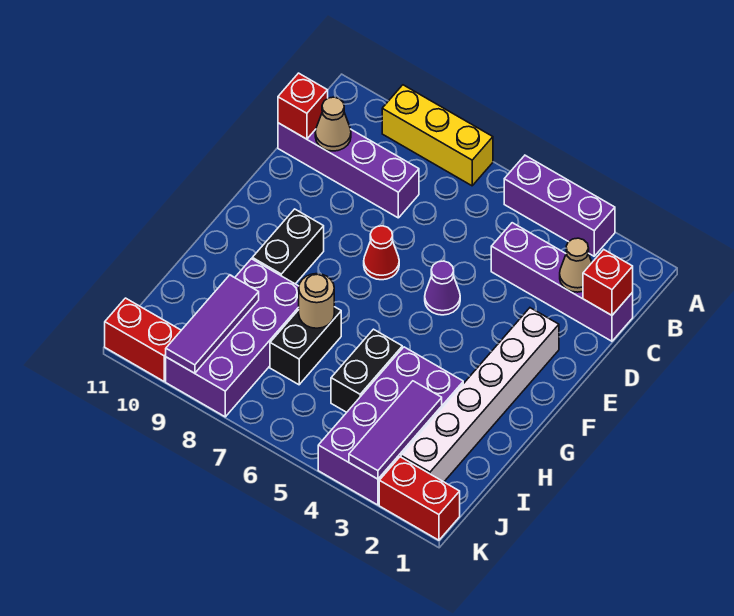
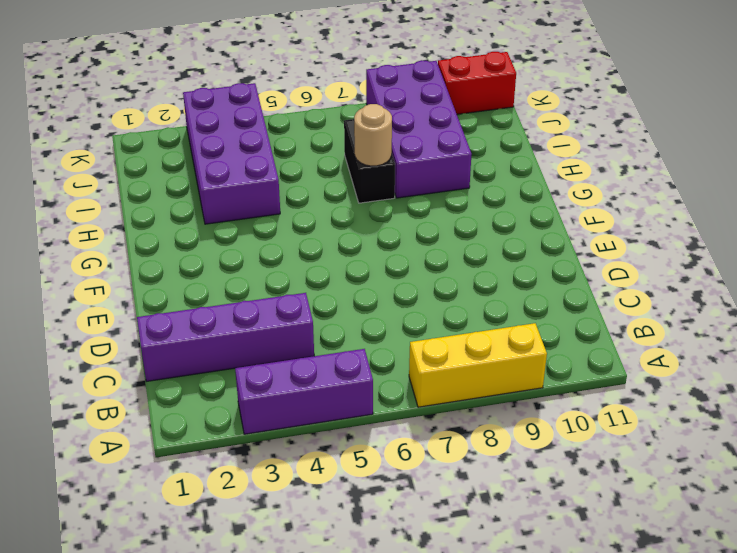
none -> purple brick C8:C11 level 1
none -> white brick E2:J2 level 1
none -> purple cone E5 level 1

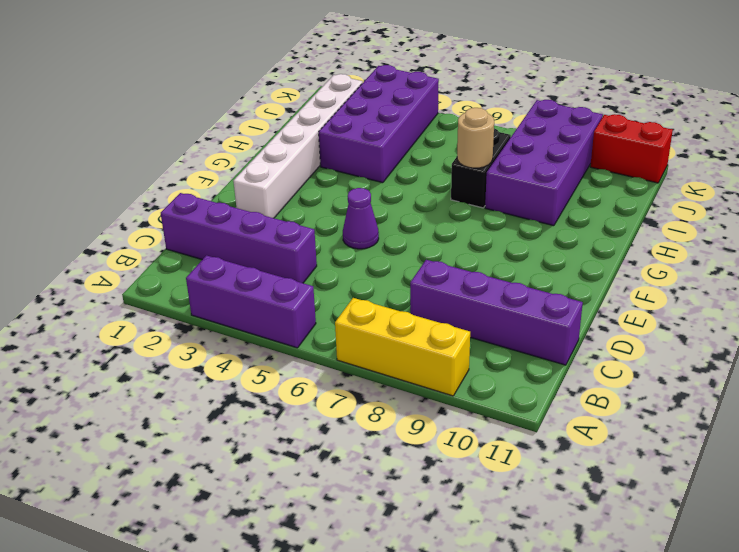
none -> red cone E7 level 1
none -> black brick F9:G9 level 1
none -> black brick H5:I5 level 1

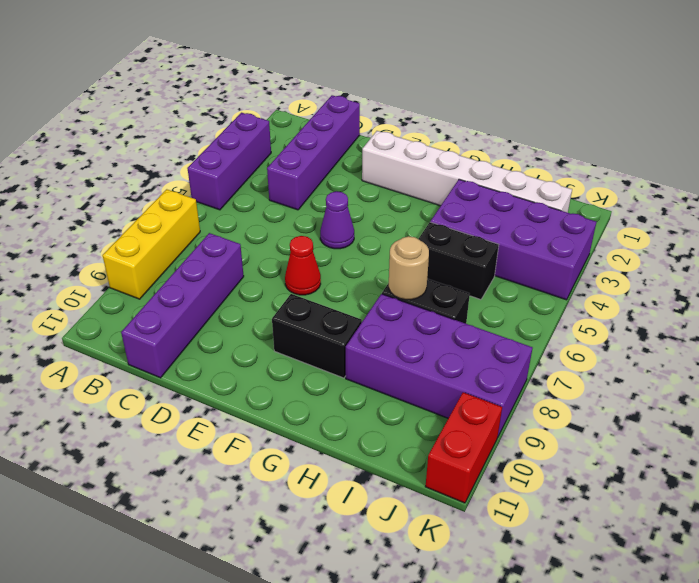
none -> red brick K1:K2 level 1
none -> red brick C1 level 2
none -> tan cone C2 level 2

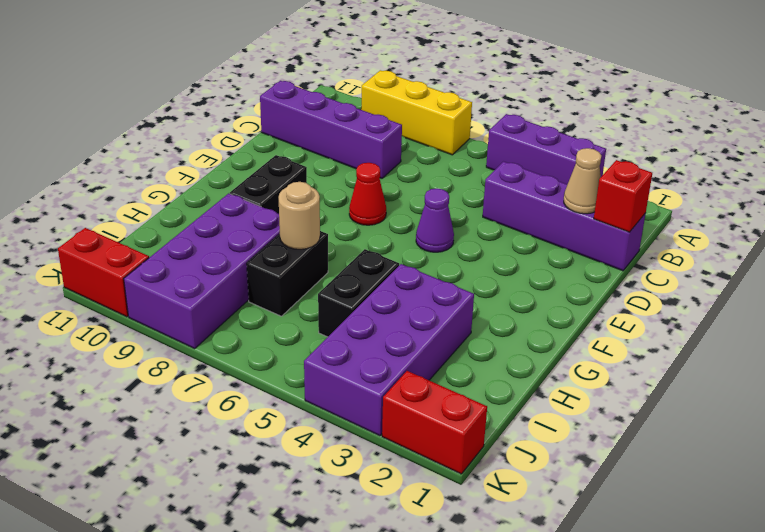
none -> white brick E2:J2 level 1
none -> tan cone C10 level 2
none -> red brick C11 level 2

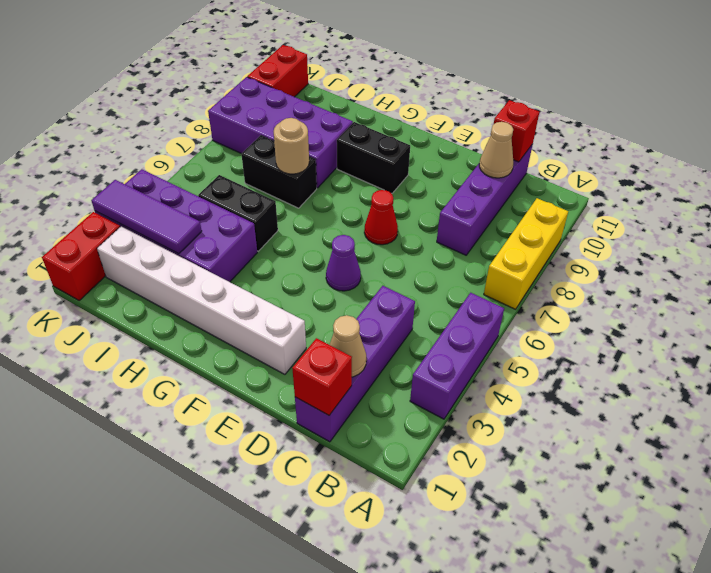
none -> purple tile I9:K9 level 2

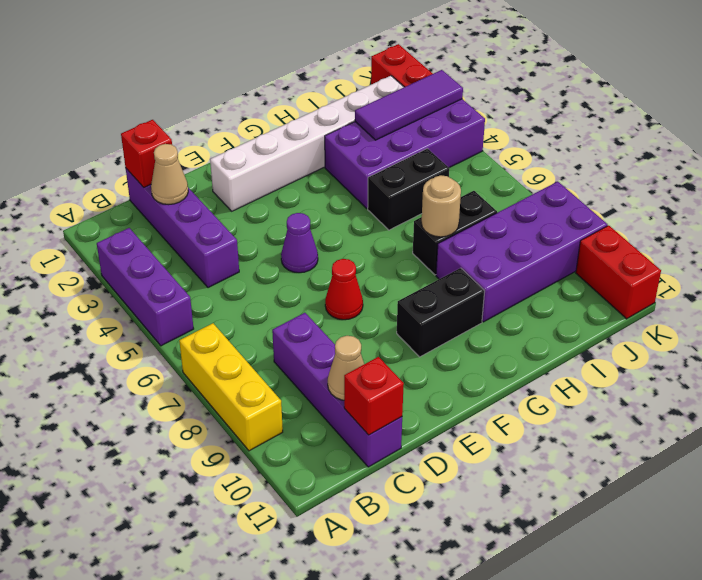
none -> purple tile I9:K9 level 2

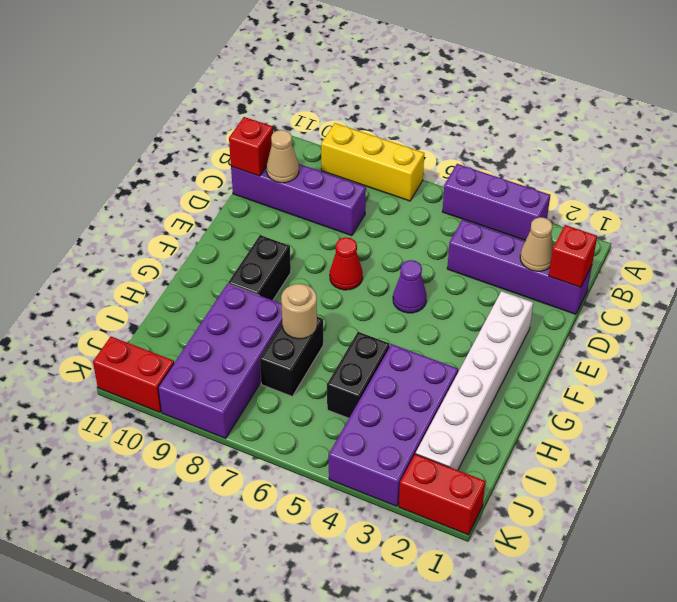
none -> purple tile I3:K3 level 2
none -> purple tile I9:K9 level 2

